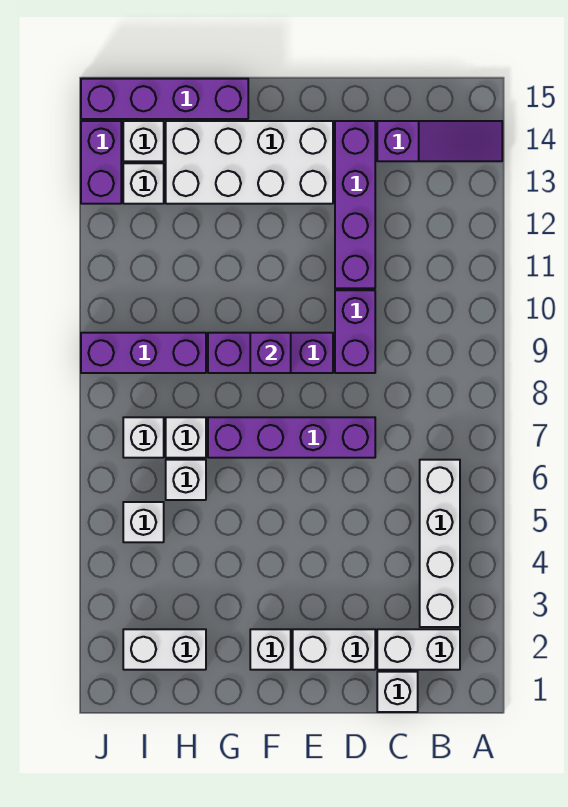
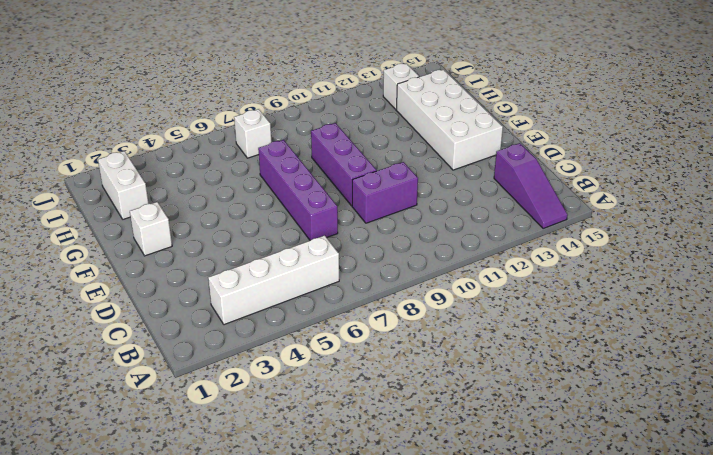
none -> white brick B2:C2 level 1
none -> white brick C1 level 1
none -> white brick D2:E2 level 1

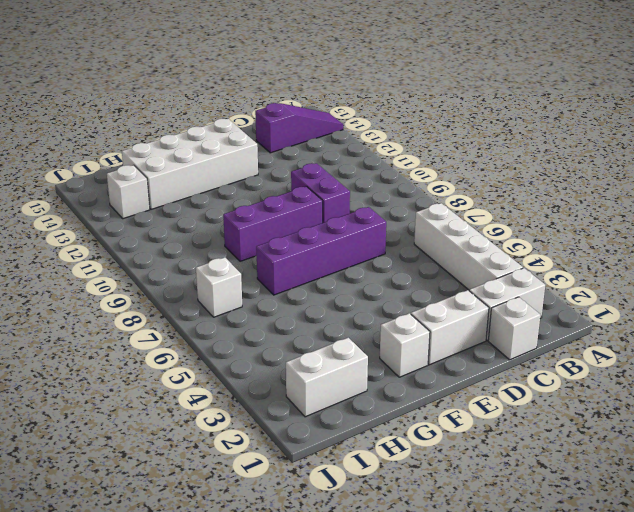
none -> purple brick D11:D14 level 1
none -> purple brick G15:J15 level 1
none -> white brick H6 level 1

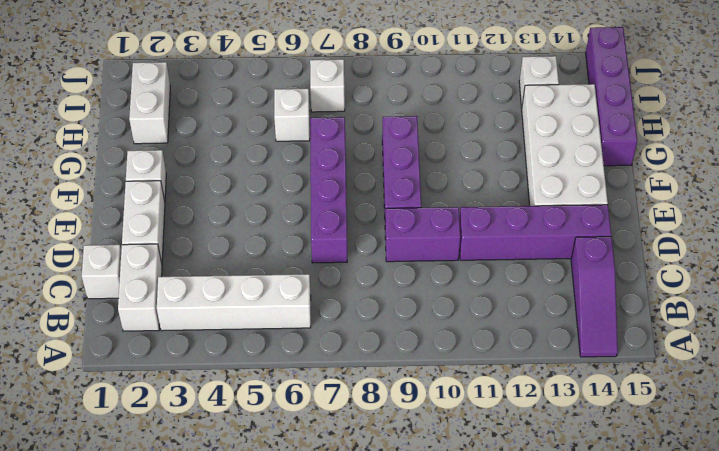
none -> white brick H7 level 1
none -> purple brick H9:J9 level 1
none -> white brick I5 level 1

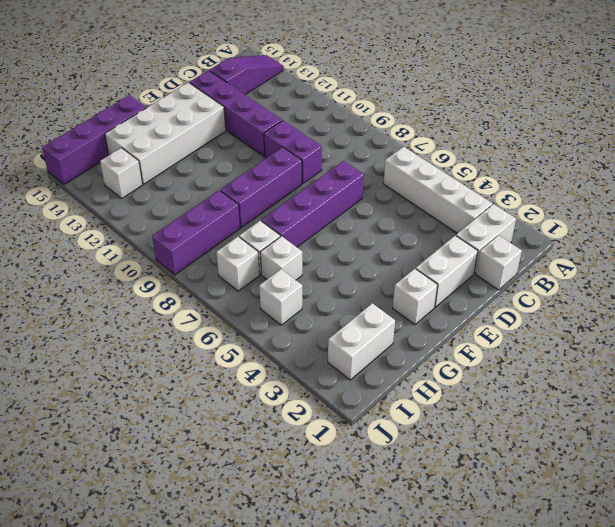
none -> white brick I14 level 1
none -> purple brick J13:J14 level 1
none -> purple brick F9 level 2

